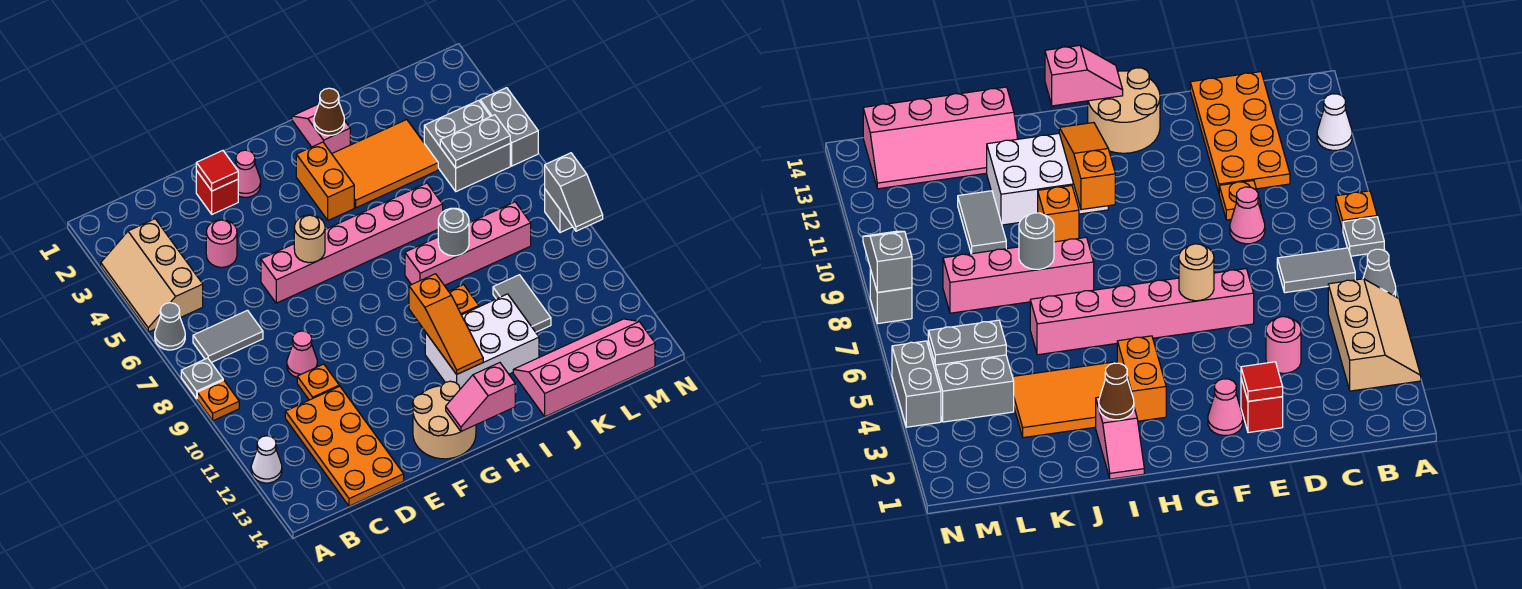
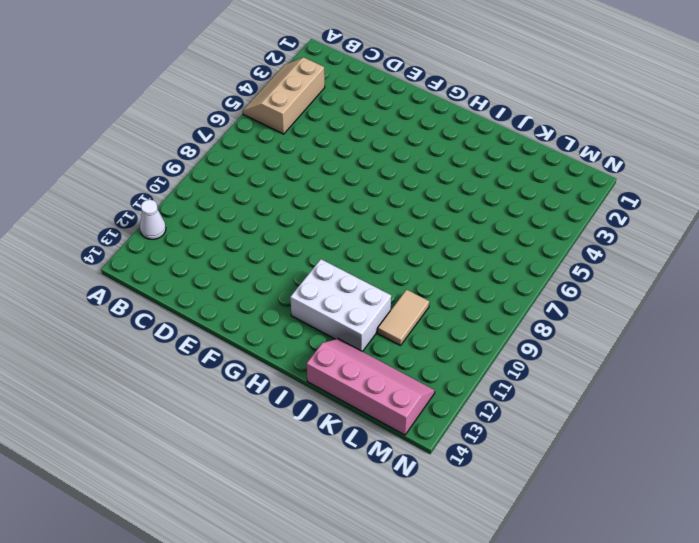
tan tile K10:K11 level 1 -> grey tile K10:K11 level 1
none -> grey cone A6 level 1
none -> grey plate A8 level 1
none -> orange plate A9 level 1
none -> grey tile B7:C7 level 1

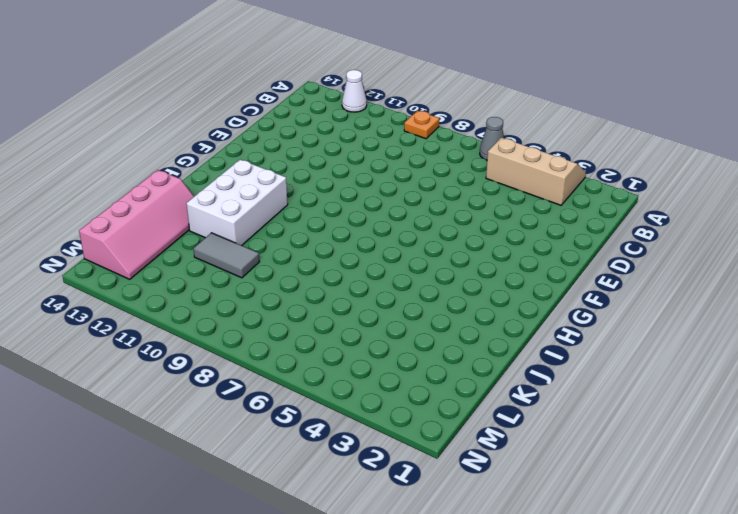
none -> grey plate A8 level 1
none -> grey tile B7:C7 level 1
none -> orange plate C11:D14 level 1
none -> pink round brick D4 level 1

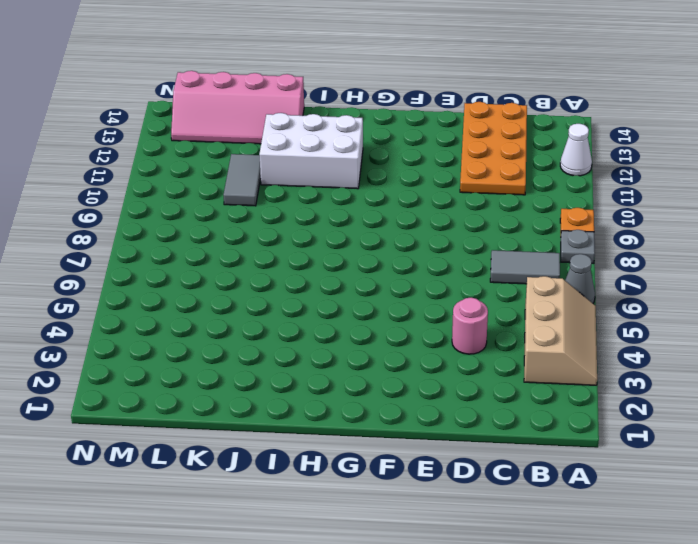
none -> pink cone D9 level 1
none -> orange plate D10 level 1
none -> red brick E2 level 1
none -> pink brick E6:J6 level 1

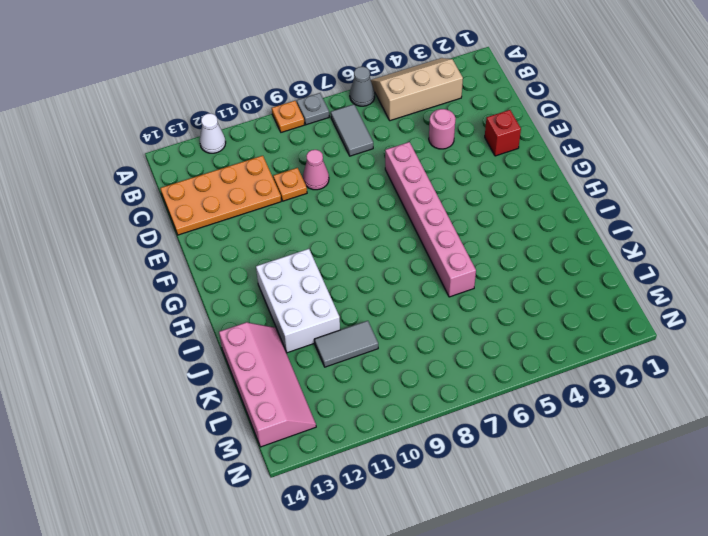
none -> pink cone F2 level 1
none -> tan round brick F13:G14 level 1
none -> orange brick H3:H4 level 1
none -> pink slope I1:I2 level 1 top 2

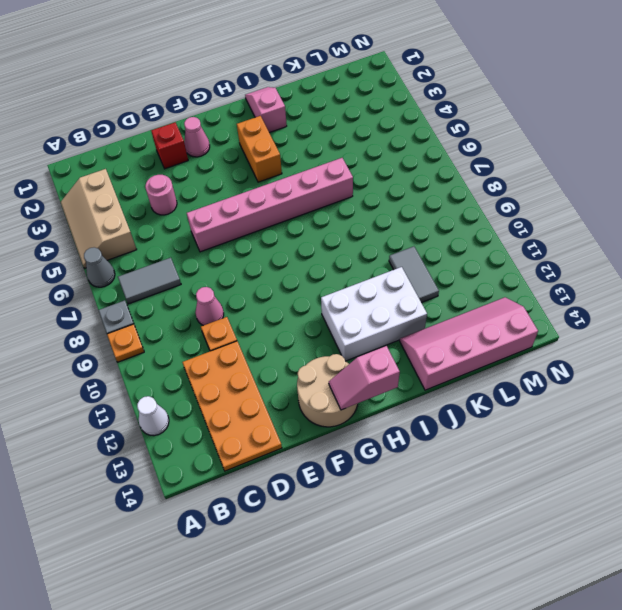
none -> orange tile I3:K4 level 1
none -> pink brick I8:L8 level 1
none -> orange brick I10 level 1
none -> grey brick L4:M5 level 1

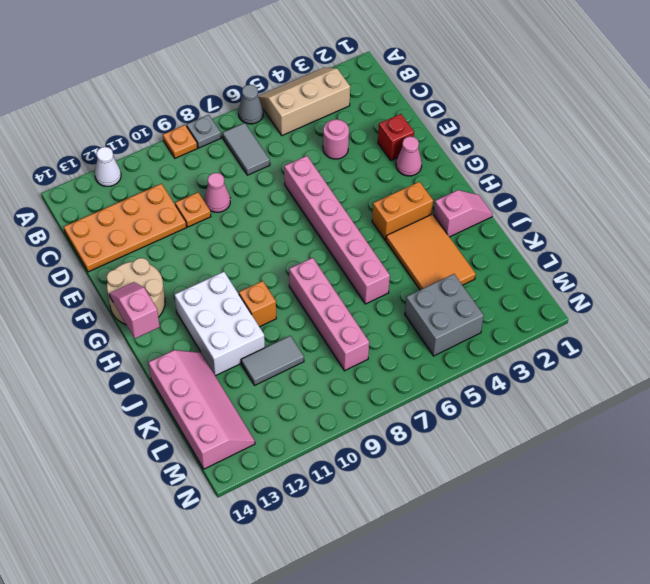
none -> grey brick N4:N5 level 1
none -> grey brick N8 level 1
none -> red tile E2 level 2
none -> tan round brick F6 level 2

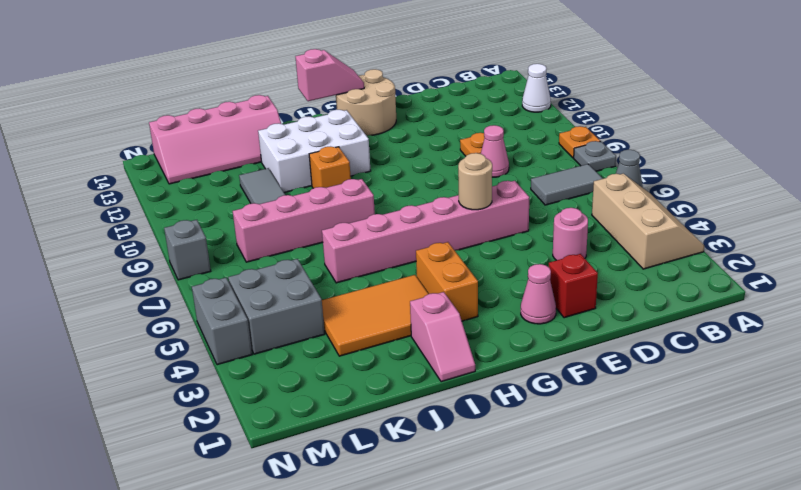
none -> orange plate C11:D14 level 1
none -> red tile E2 level 2
none -> orange slope H10:H12 level 2 top 10
none -> brown cone I2 level 2

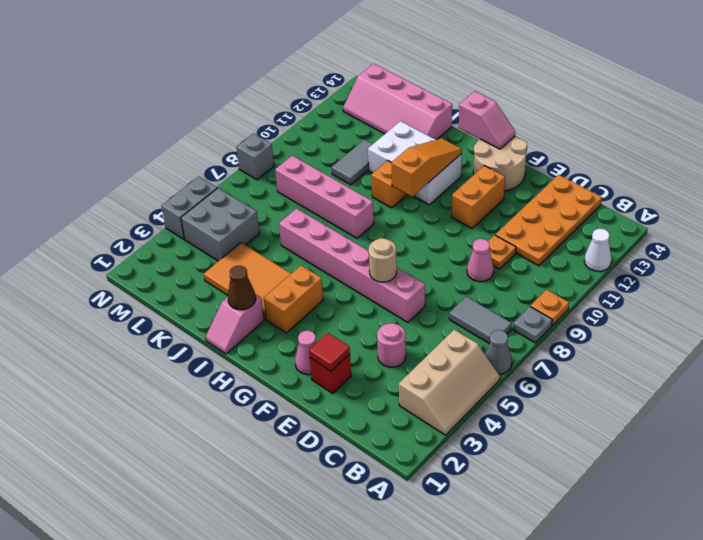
orange brick F11:F12 level 1 -> none
none -> grey round brick J8 level 2
none -> grey plate L5:M5 level 2
none -> grey slope N8:N9 level 2 top 8

